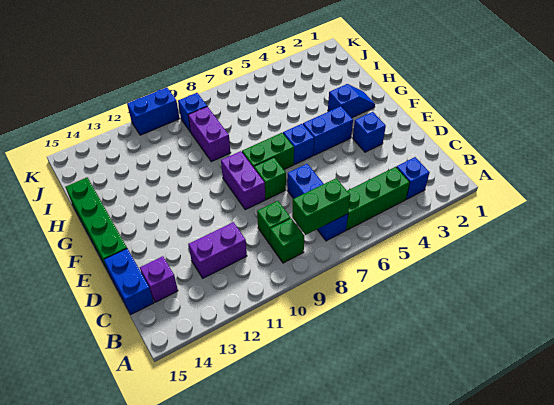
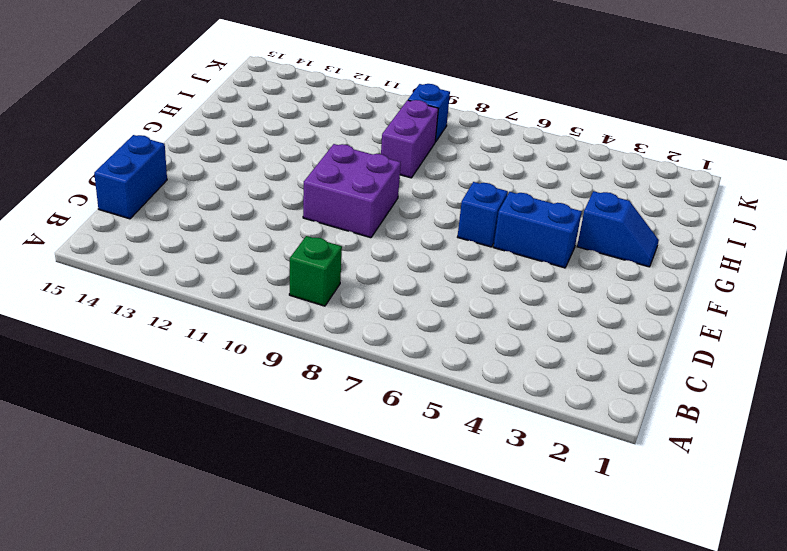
purple brick E9:F10 level 1 -> purple brick E9:F9 level 1
none -> blue brick B3 level 1
none -> green brick B4:B6 level 1
none -> blue brick B7:D7 level 1

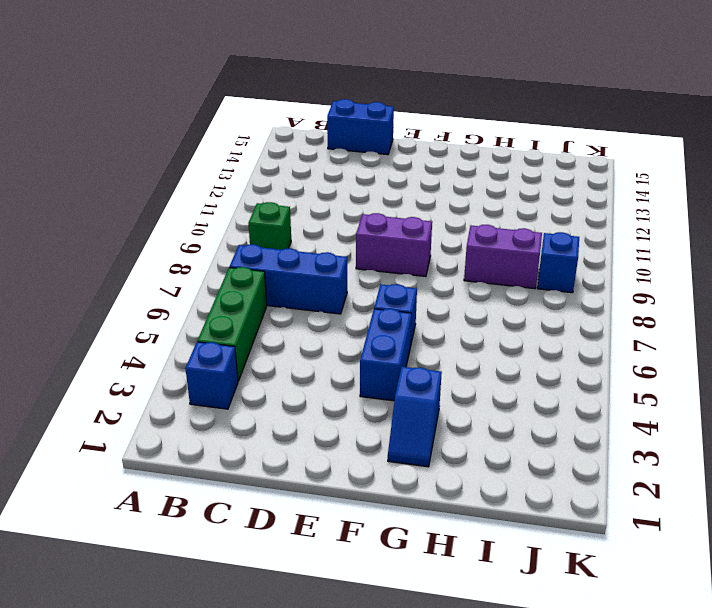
none -> green brick C9 level 1
none -> purple brick C11:C12 level 1
none -> purple brick C14 level 1

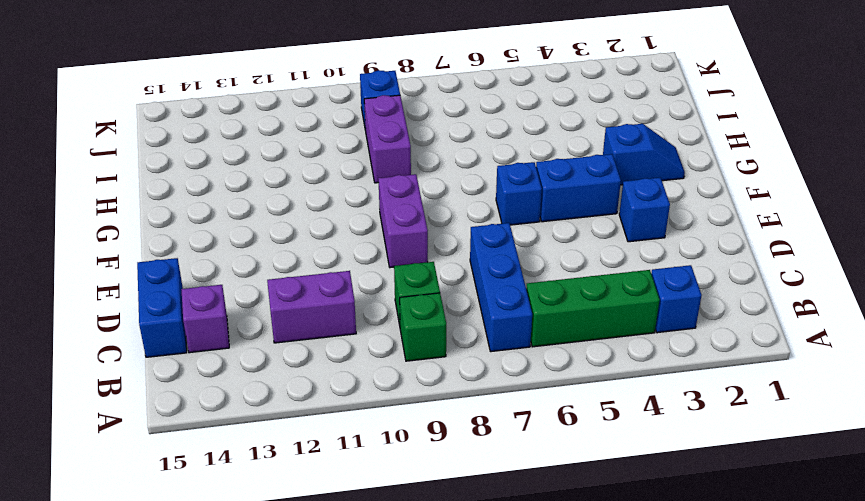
none -> green brick E8 level 1
none -> green brick E15:H15 level 1
none -> green brick F7:F8 level 1

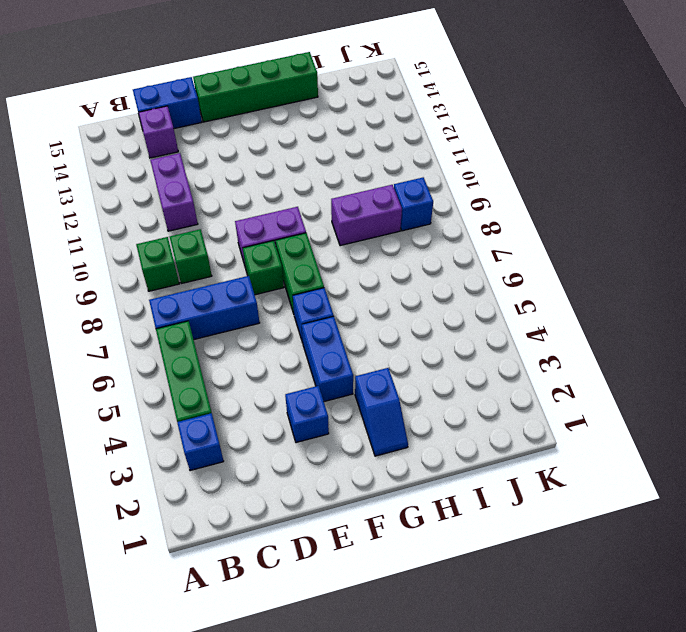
none -> blue brick K10:K11 level 1
none -> green brick B7:B8 level 2

